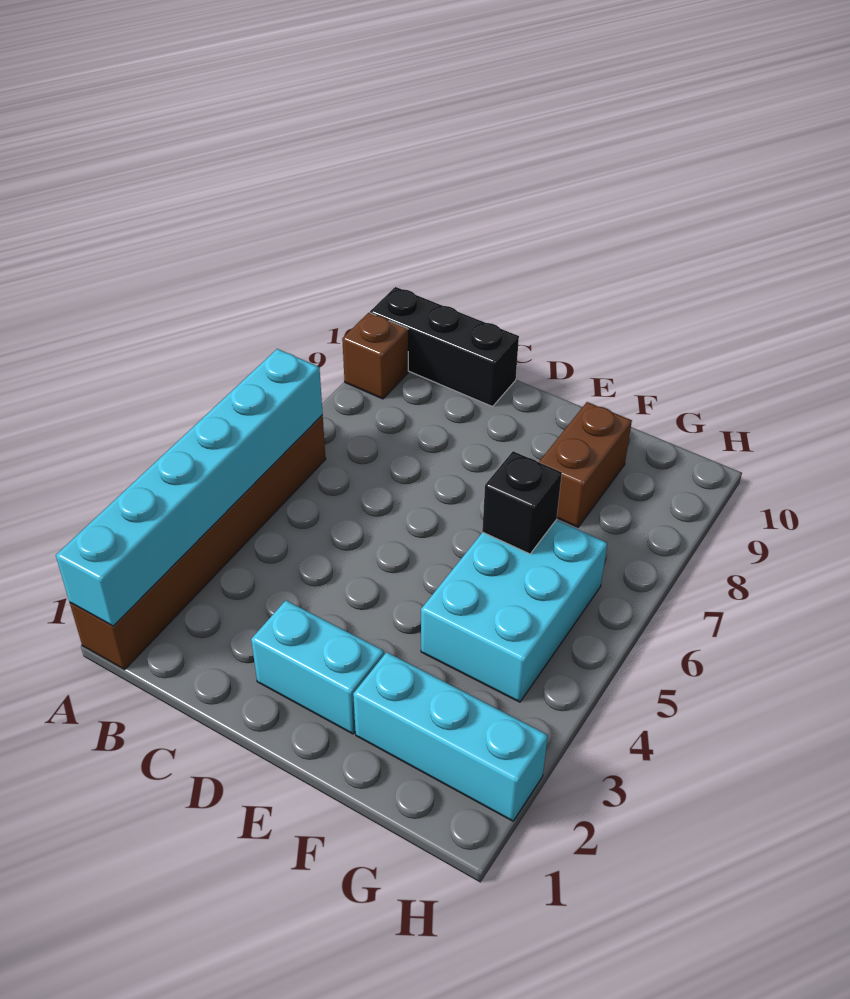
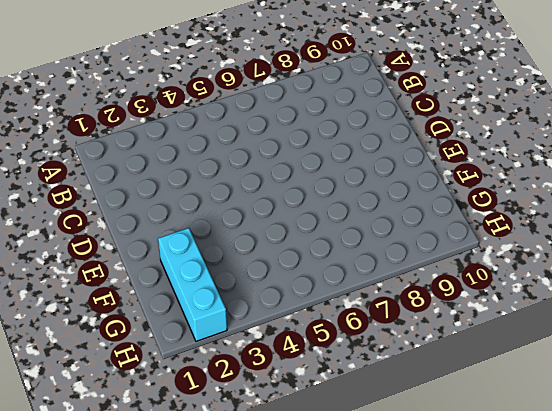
none -> brown brick A1:A6 level 1
none -> brown brick A9 level 1

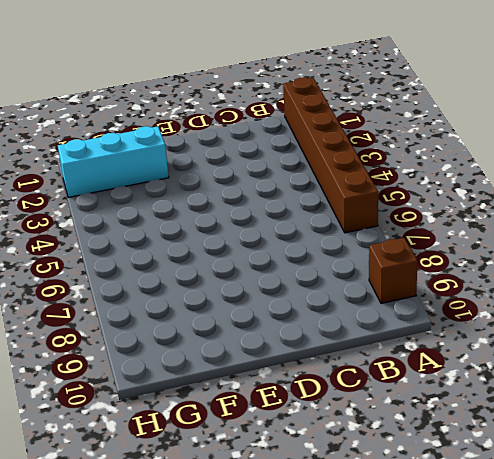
none -> black brick A10:C10 level 1
none -> cyan brick D2:E2 level 1

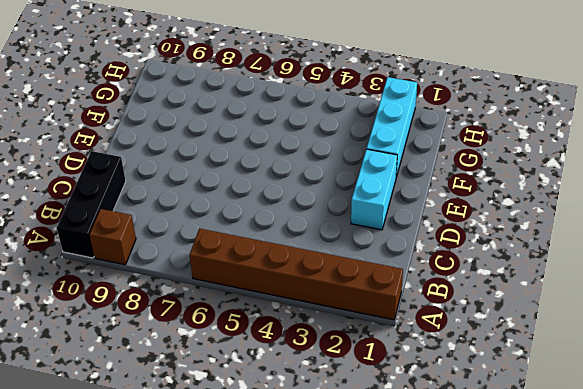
none -> cyan brick F4:G6 level 1
none -> brown brick F8:F9 level 1

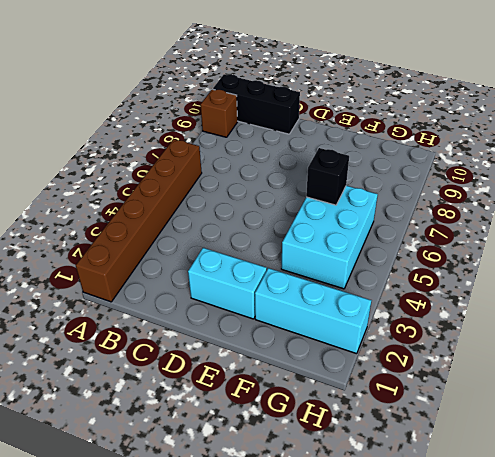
none -> brown brick F8:F9 level 1
none -> cyan brick A1:A6 level 2

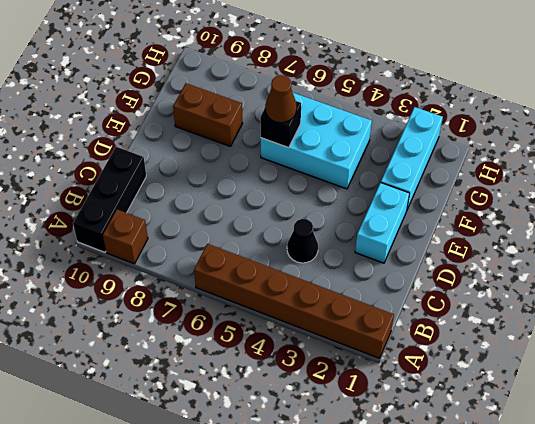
black cone C4 level 1 -> none
brown cone F6 level 3 -> none
none -> cyan brick A1:A6 level 2

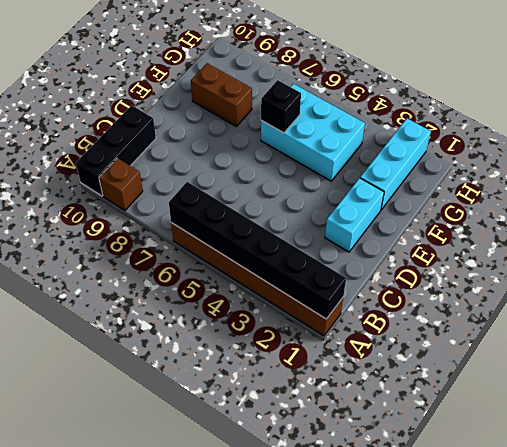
black brick A1:A6 level 2 -> cyan brick A1:A6 level 2

